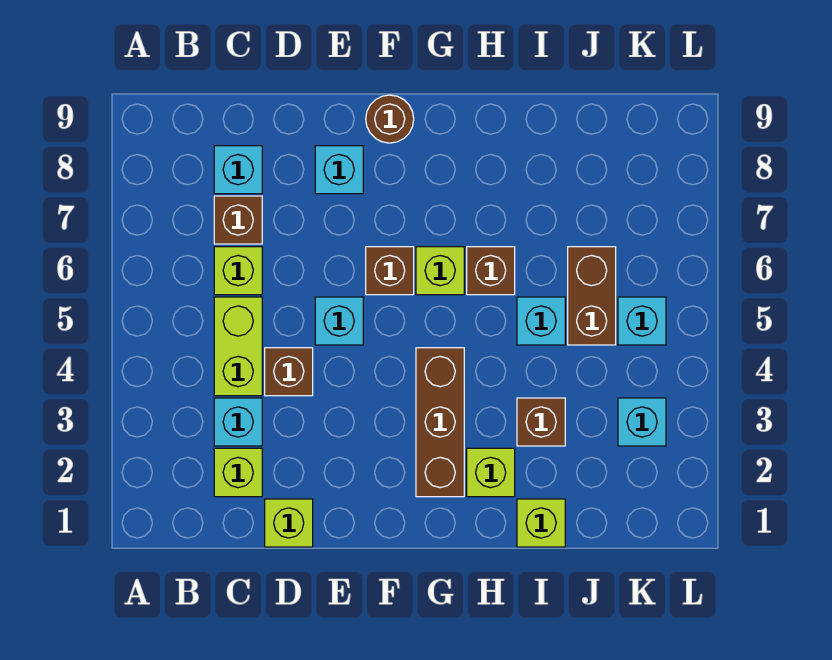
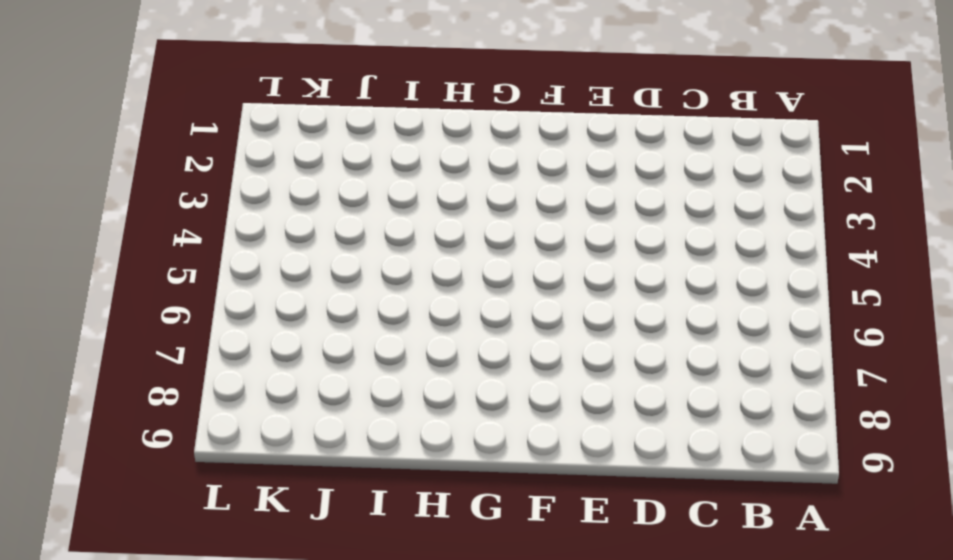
none -> lime brick C2 level 1
none -> cyan brick C3 level 1
none -> lime brick C4:C5 level 1

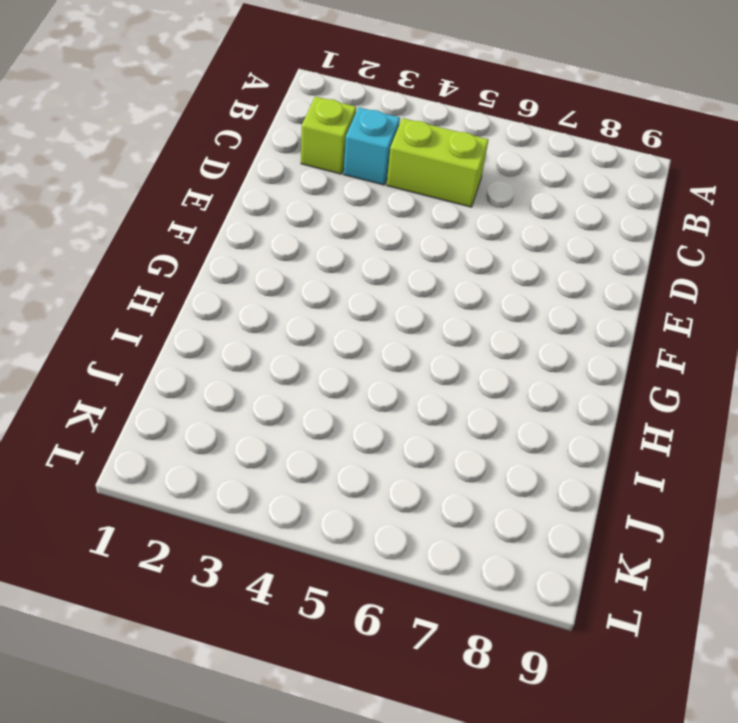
none -> lime brick C6 level 1
none -> brown brick C7 level 1
none -> cyan brick C8 level 1

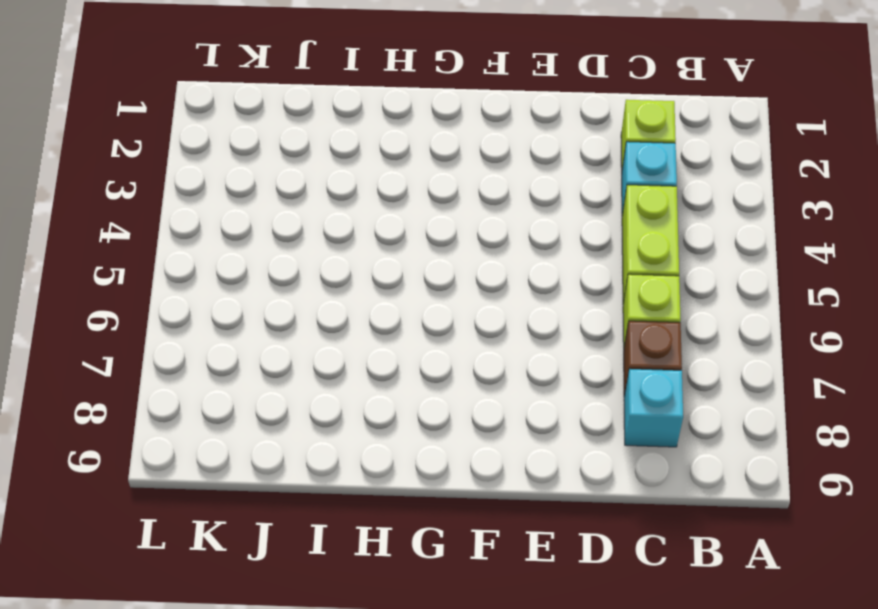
none -> lime brick D1 level 1
none -> brown brick D4 level 1
none -> cyan brick E5 level 1

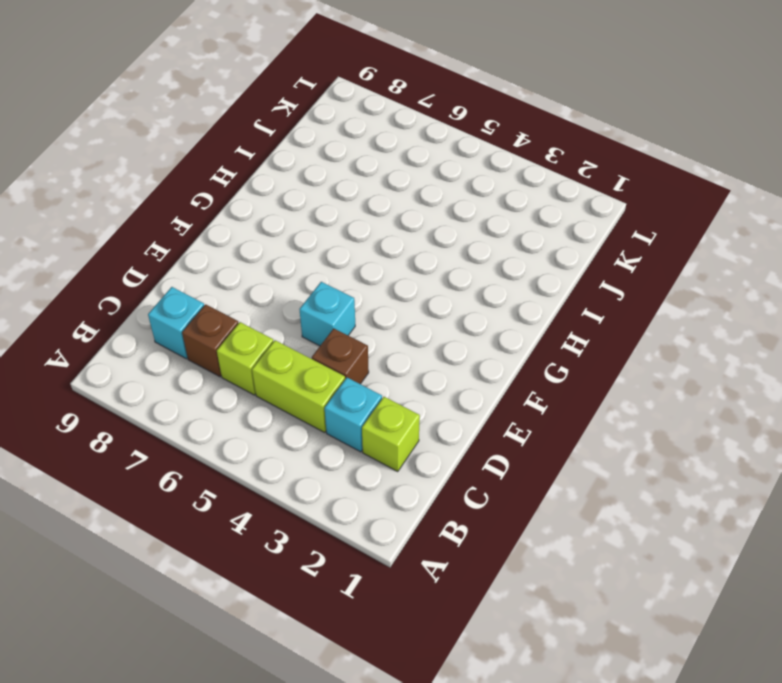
none -> lime brick D1 level 1
none -> cyan brick E8 level 1
none -> brown brick F6 level 1

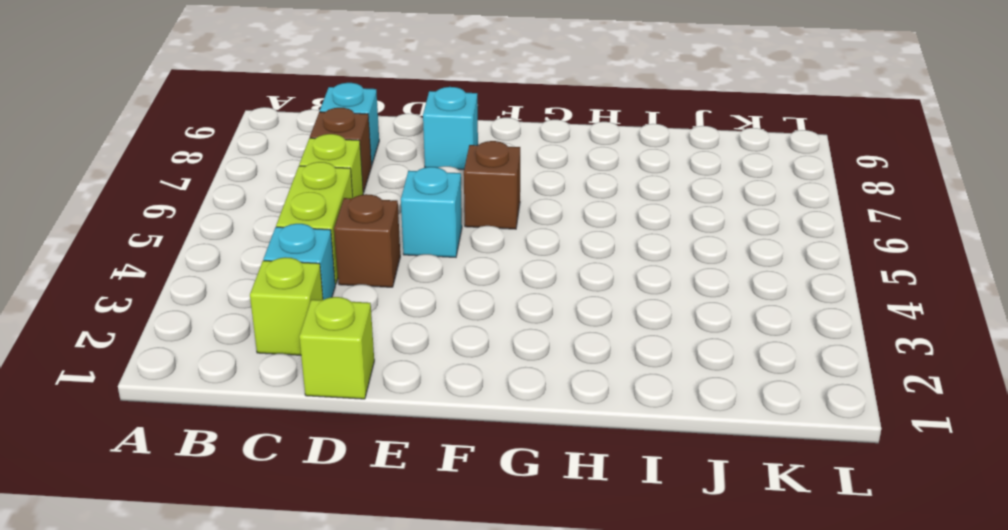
none -> brown round brick F9 level 1
none -> brown brick G2:G4 level 1
none -> lime brick G6 level 1

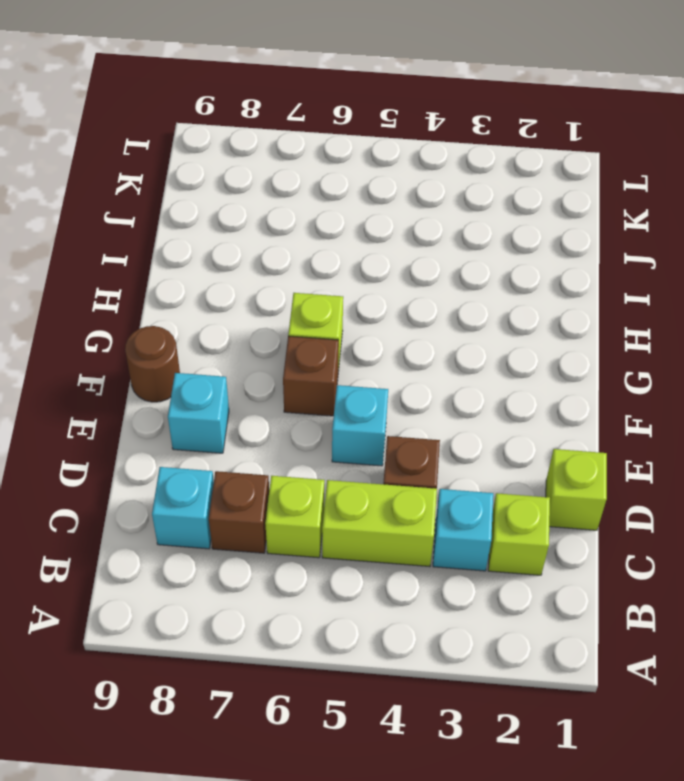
none -> brown brick G2:G4 level 1
none -> lime brick H2 level 1
none -> brown brick H6 level 1

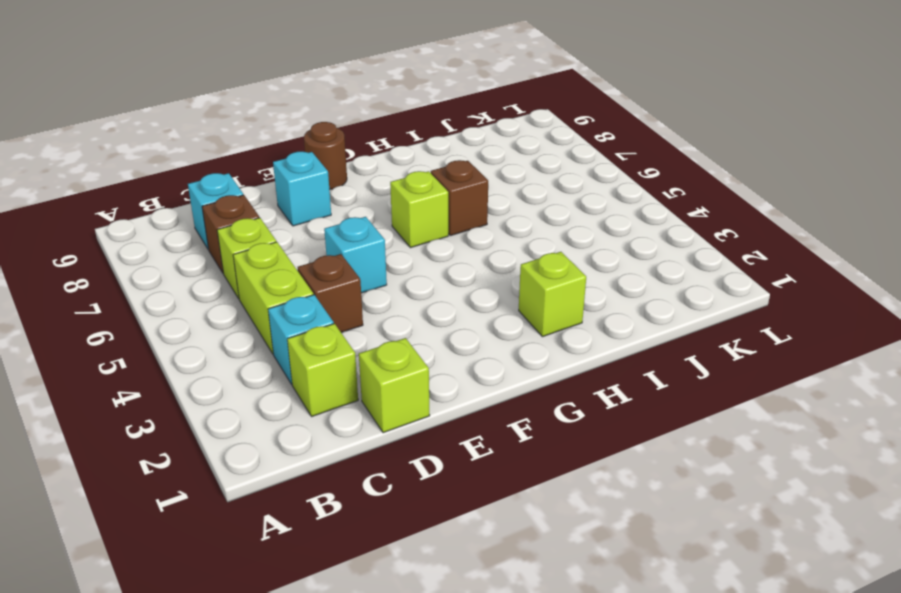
none -> brown brick F6 level 1
none -> brown brick G2:G4 level 1
none -> lime brick I1 level 1

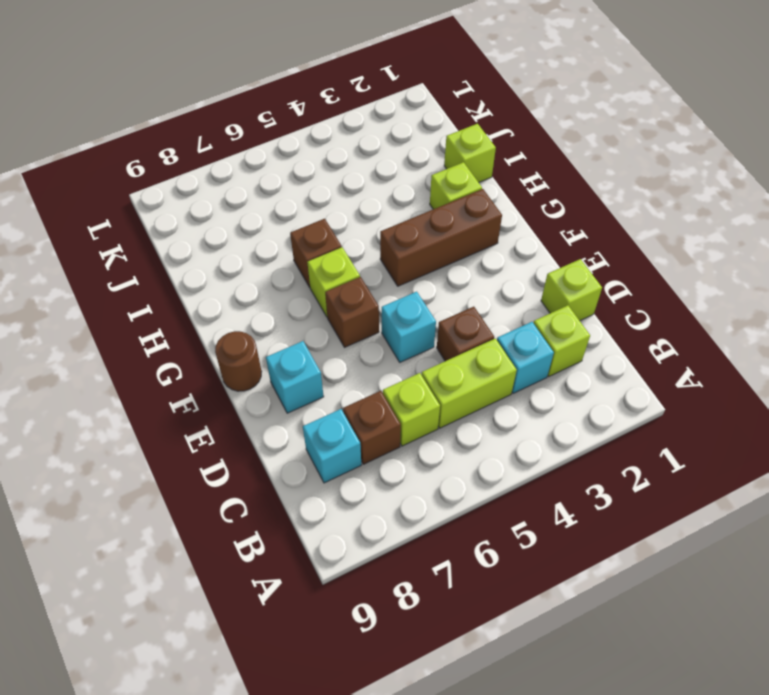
none -> brown brick I3 level 1
none -> cyan brick I5 level 1
none -> brown brick J5:J6 level 1

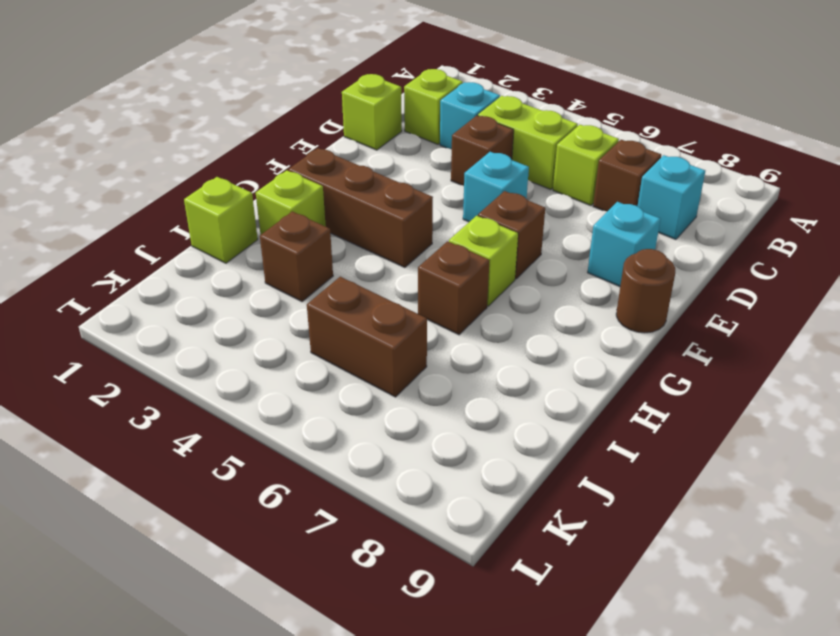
none -> cyan brick I5 level 1
none -> cyan brick K3 level 1
none -> cyan brick K5 level 1

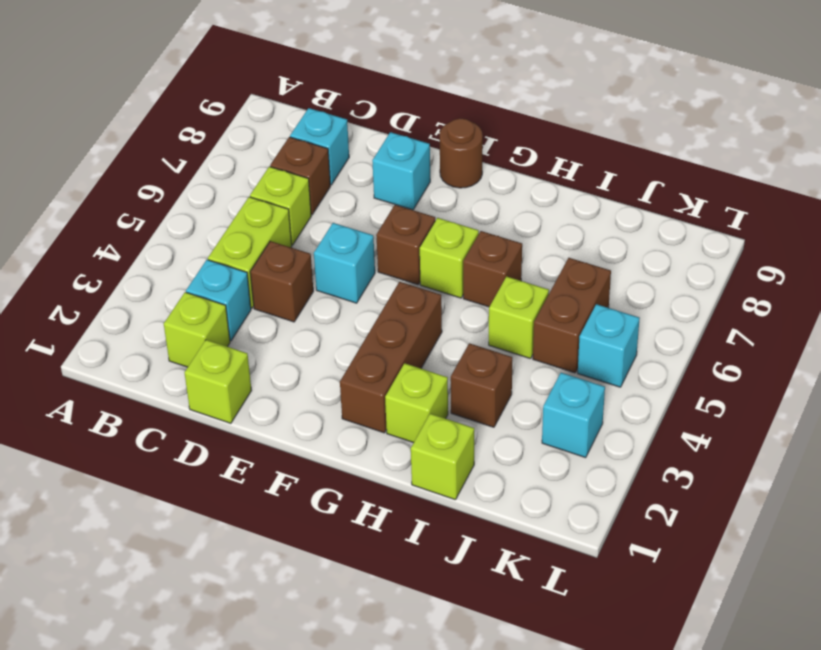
lime brick I5 level 1 -> cyan brick I5 level 1

